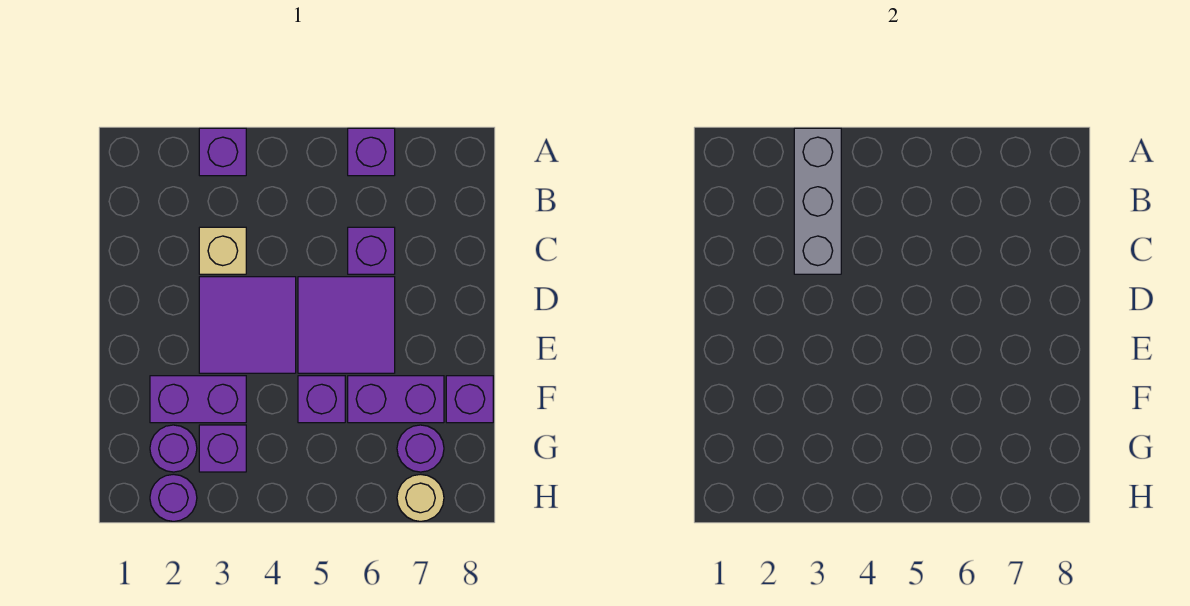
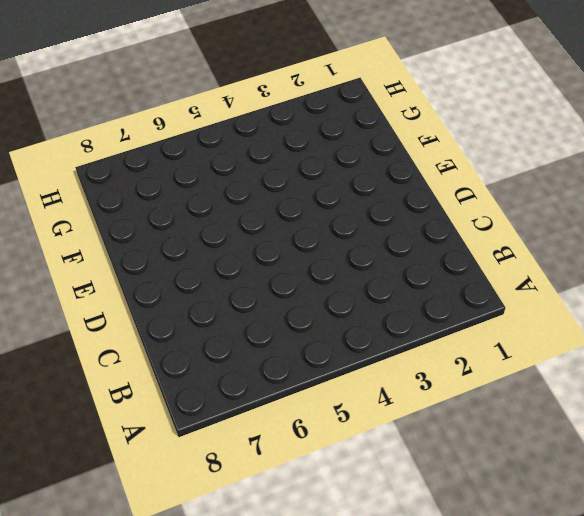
none -> purple brick A3 level 1
none -> purple brick A6 level 1
none -> tan brick C3 level 1

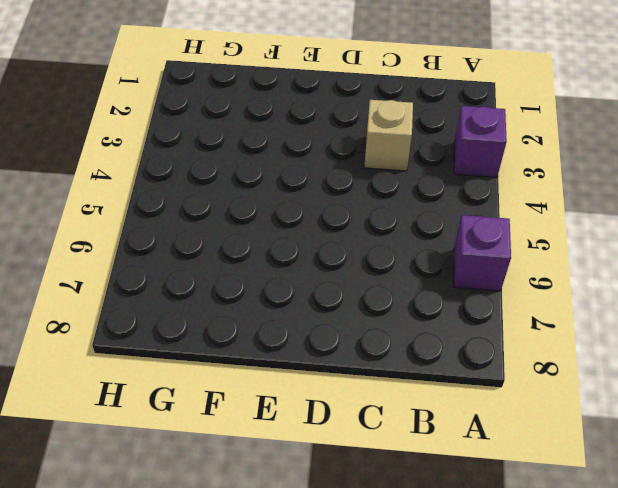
none -> purple brick C6 level 1
none -> purple tile D3:E4 level 1
none -> purple tile D5:E6 level 1

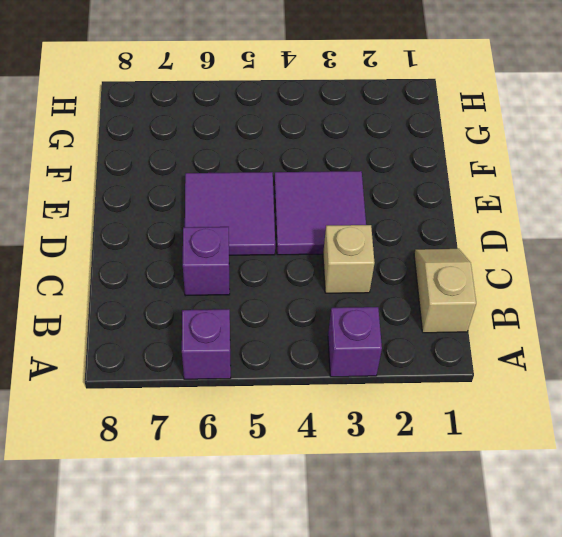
tan slope B1:C1 level 1 top B -> none
none -> purple brick F2:F3 level 1
none -> purple brick F5 level 1
none -> purple brick F6:F7 level 1

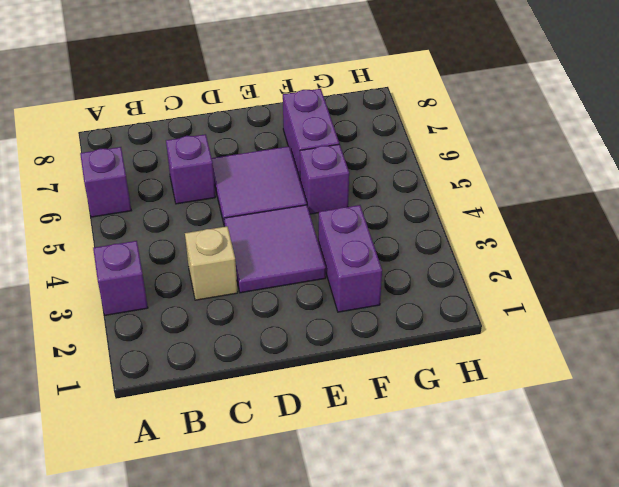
none -> purple brick F8 level 1
none -> purple round brick G2 level 1
none -> purple brick G3 level 1

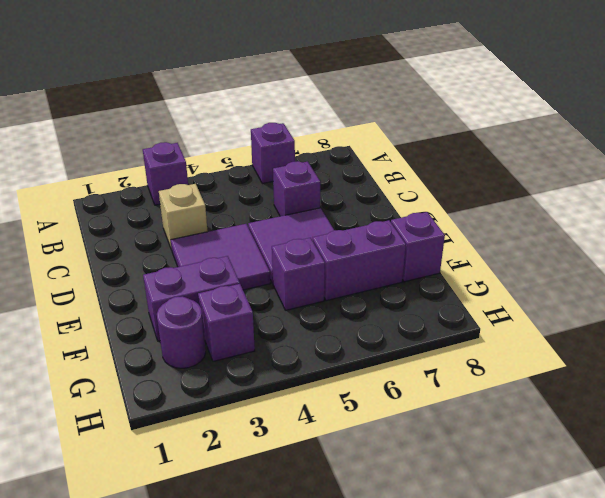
none -> purple round brick G7 level 1
none -> purple round brick H2 level 1
none -> tan round brick H7 level 1

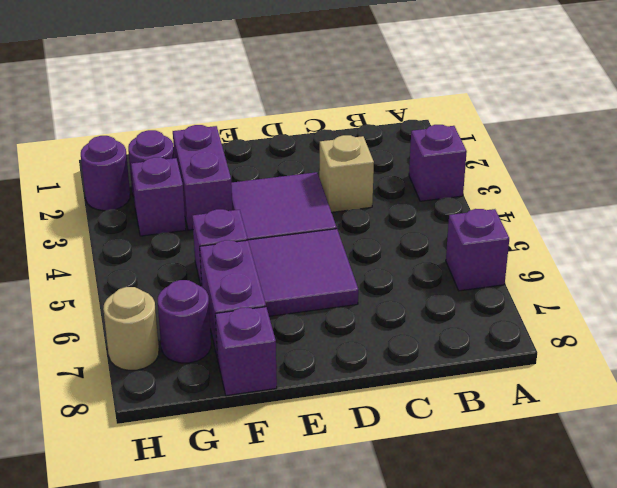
none -> purple brick C6 level 1
none -> grey brick A3:C3 level 2

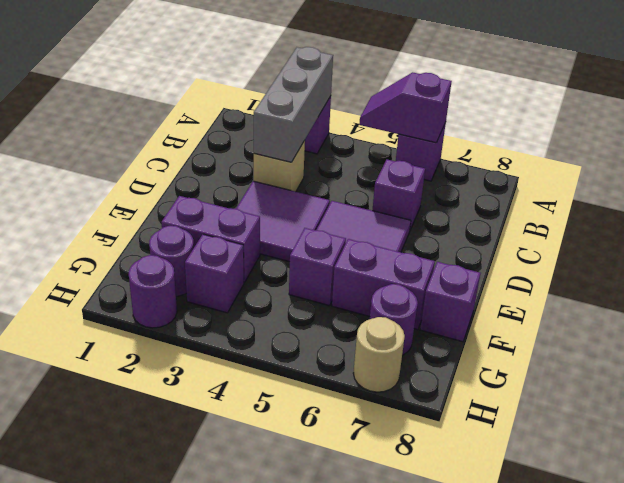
purple slope A5:A6 level 2 top 6 -> none

